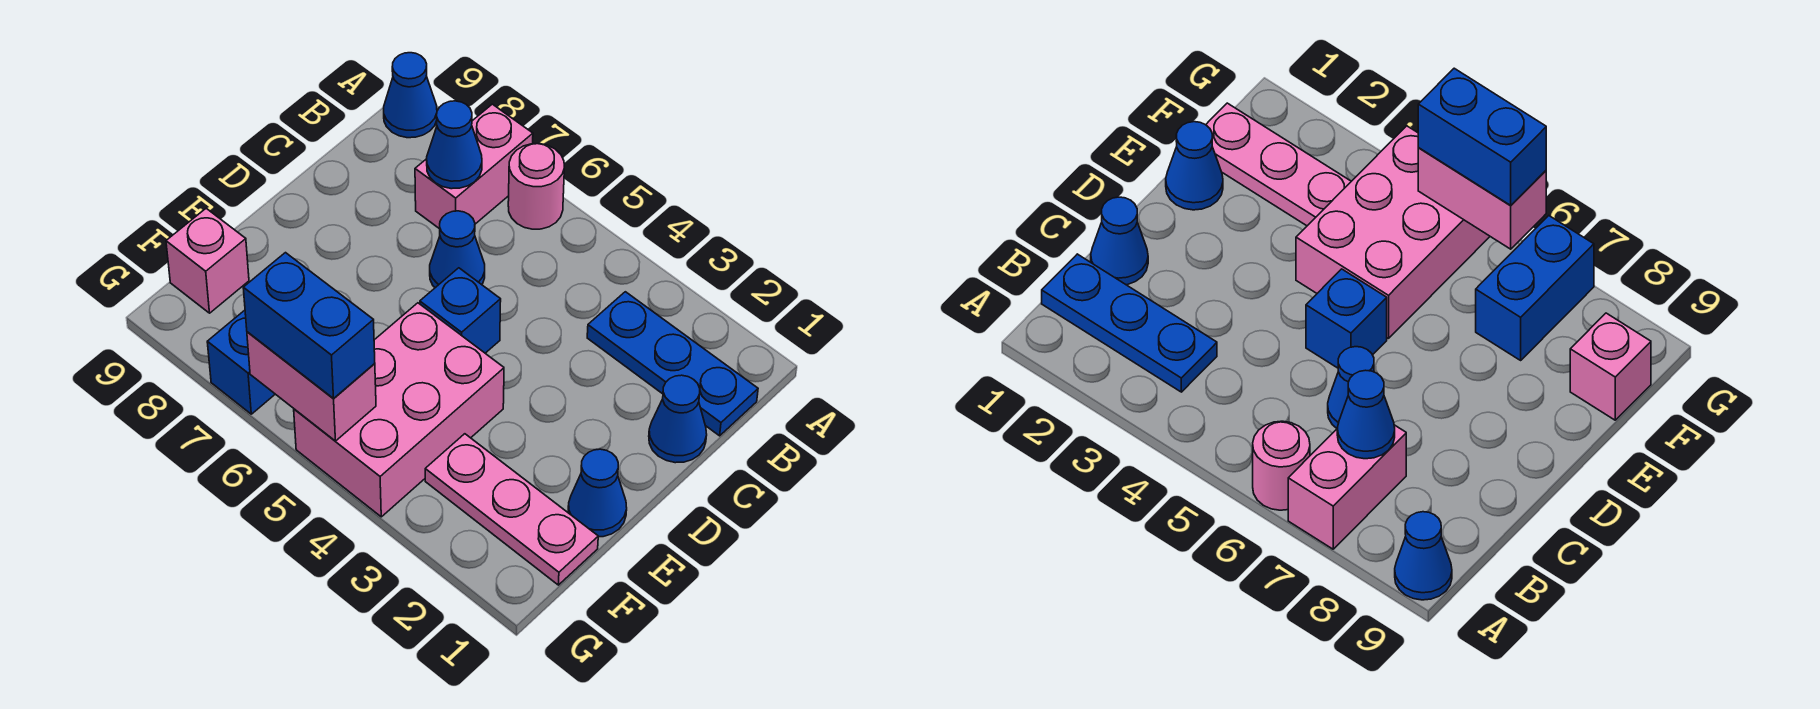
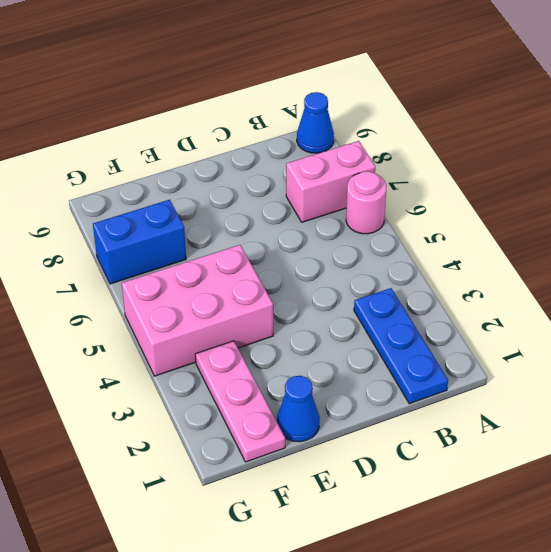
none -> blue cone C1 level 1
none -> blue cone C6 level 1
none -> blue brick D5 level 1

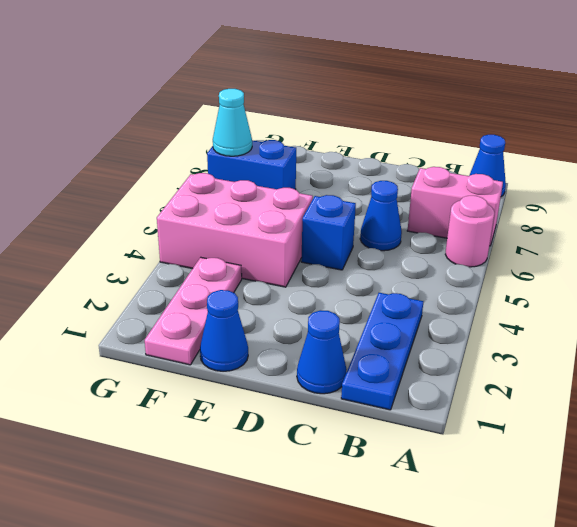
cyan cone G7 level 2 -> none
none -> pink brick F9 level 1
none -> blue cone B7 level 2
none -> pink brick G5:G6 level 2

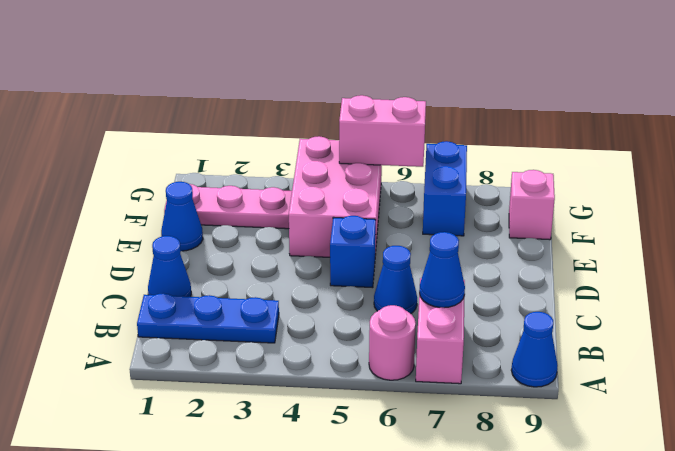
none -> blue brick G5:G6 level 3

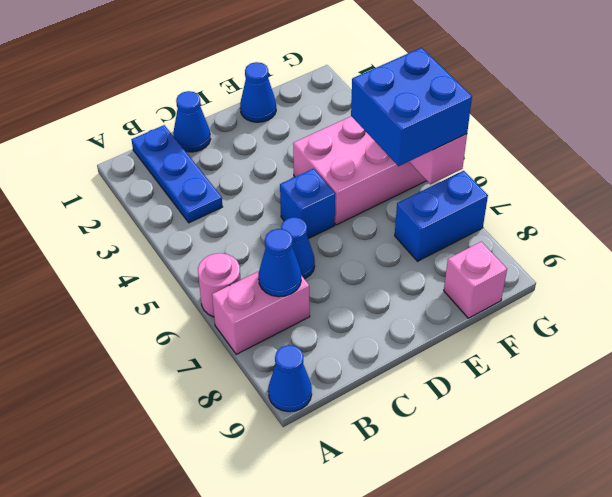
blue brick F5:G6 level 3 -> blue brick G5:G6 level 3
none -> pink plate F1:F3 level 1

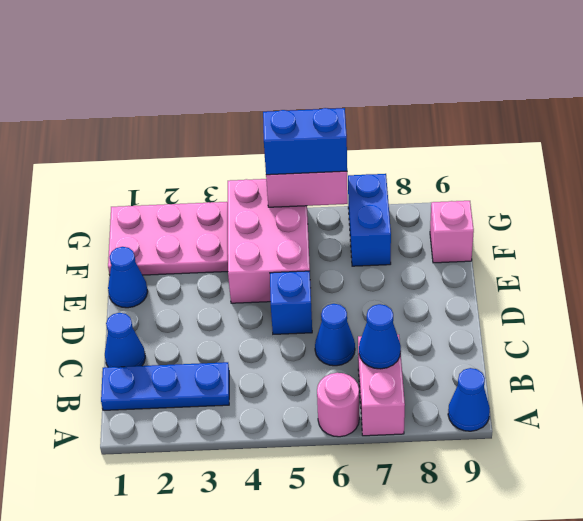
pink plate F1:G3 level 1 -> pink plate F1:F3 level 1

